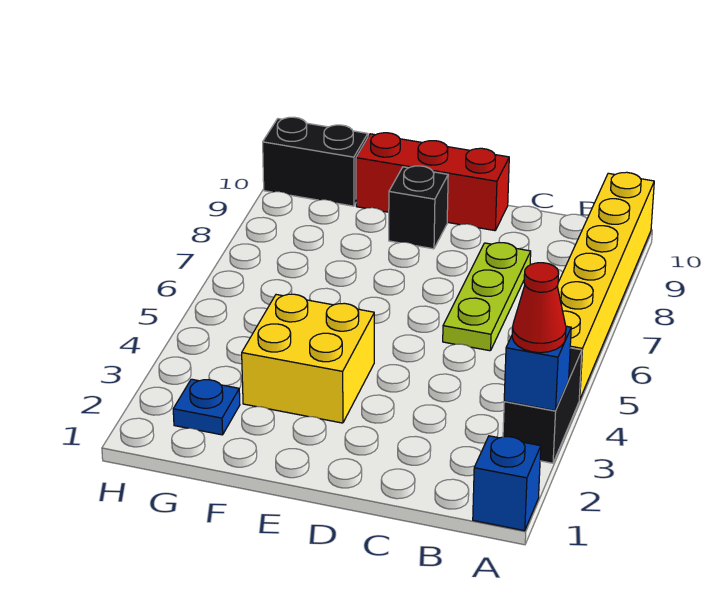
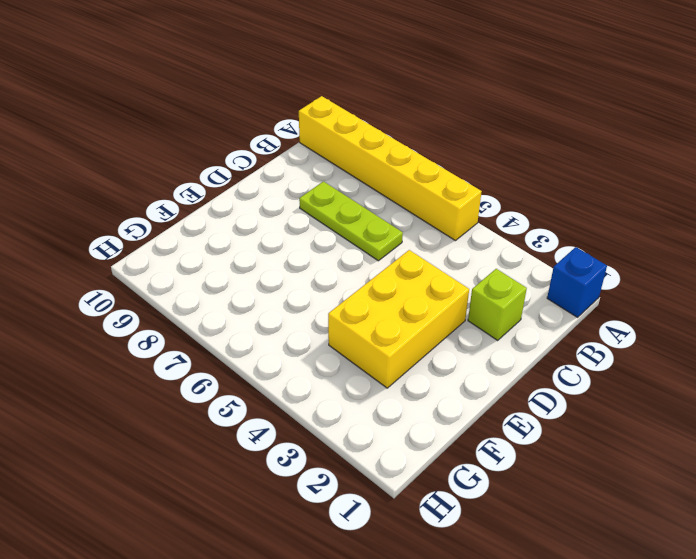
lime brick C2 level 1 -> none
yellow brick D3:F4 level 1 -> yellow brick E3:F4 level 1
none -> black brick A3:A4 level 1
none -> red brick D10:F10 level 1

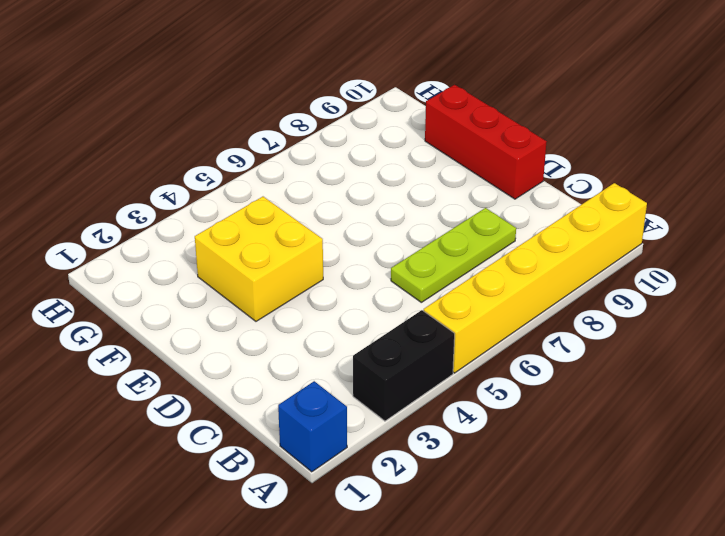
none -> black brick E9 level 1
none -> blue plate G2 level 1

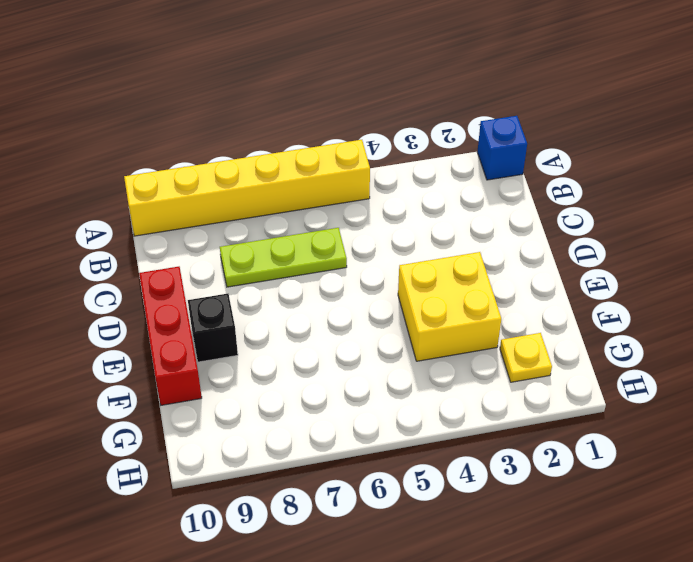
yellow plate G2 level 1 -> blue plate G2 level 1
none -> black brick A3:A4 level 1
none -> black brick G10:H10 level 1

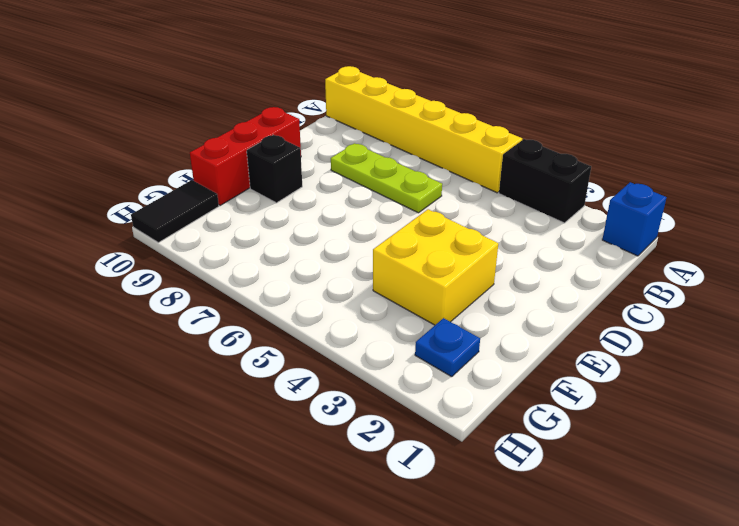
black tile G10:H10 level 1 -> black brick G10:H10 level 1
none -> blue brick A3 level 2
none -> red cone A3 level 3

